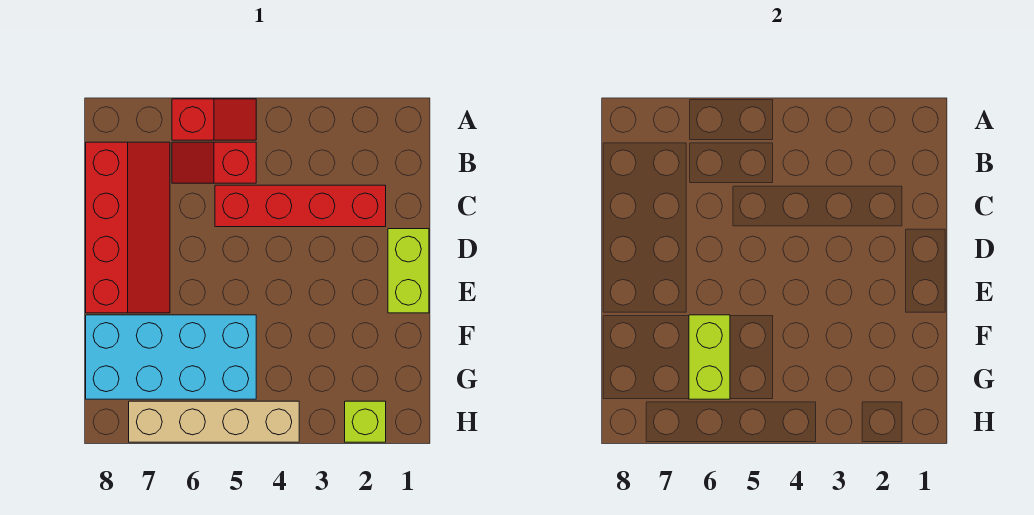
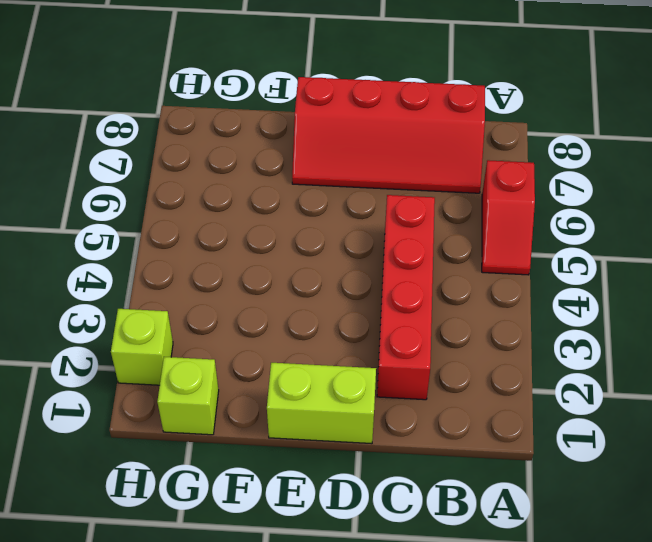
lime brick G1 level 1 -> none
none -> red slope B5:B6 level 1 top 5
none -> cyan brick F5:G8 level 1

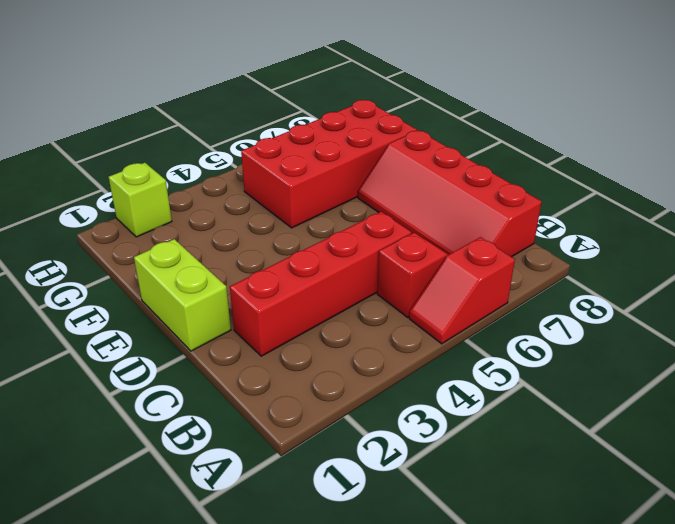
red brick F5:G8 level 1 -> cyan brick F5:G8 level 1
none -> tan brick H4:H7 level 1
none -> lime brick F6:G6 level 2

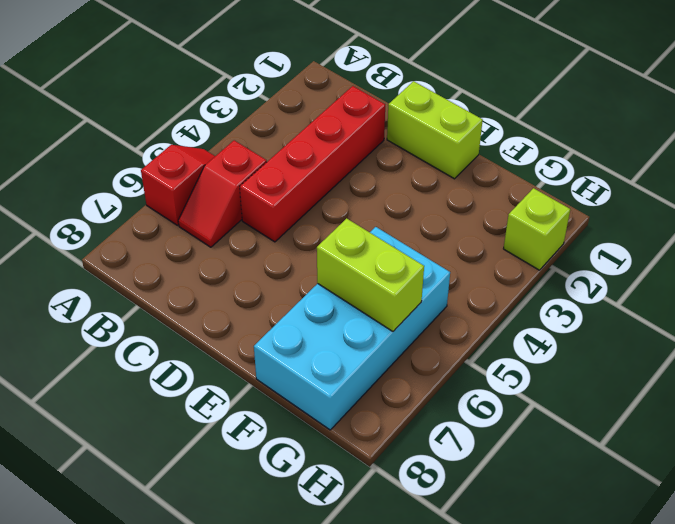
none -> red slope B7:E8 level 1 top 8
none -> tan brick H4:H7 level 1

